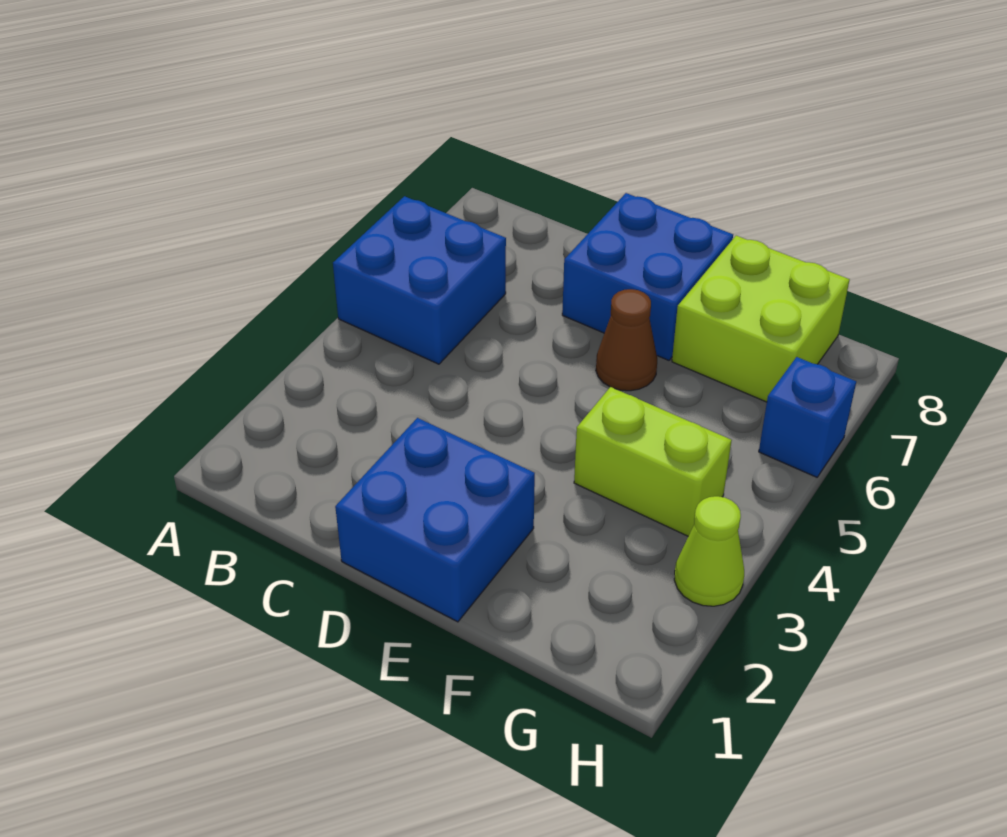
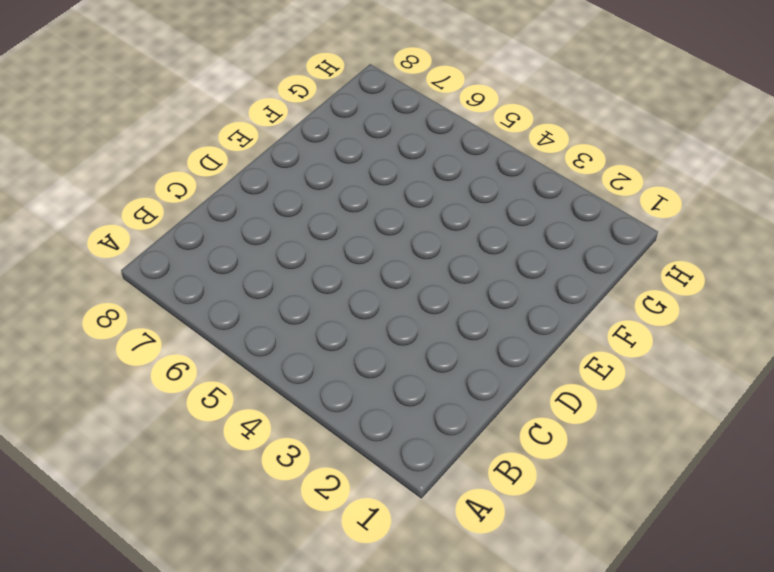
none -> blue brick A5:B6 level 1
none -> blue brick D1:E2 level 1

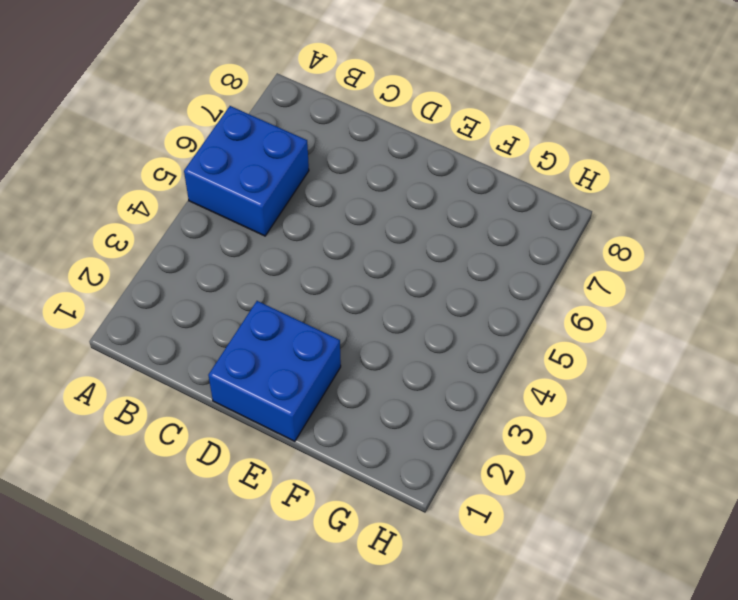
none -> blue brick D7:E8 level 1
none -> brown cone E6 level 1

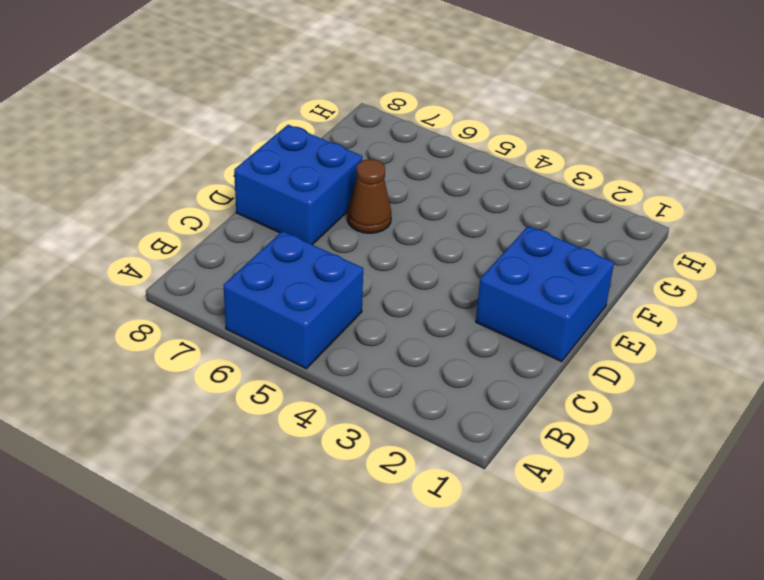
none -> lime brick F4:G4 level 1
none -> lime brick F7:G8 level 1

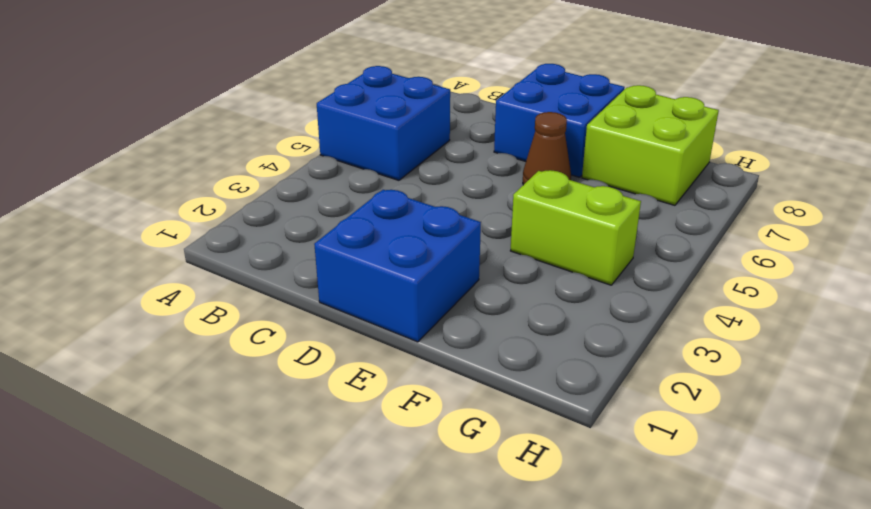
none -> lime cone H3 level 1
none -> blue brick H6 level 1

